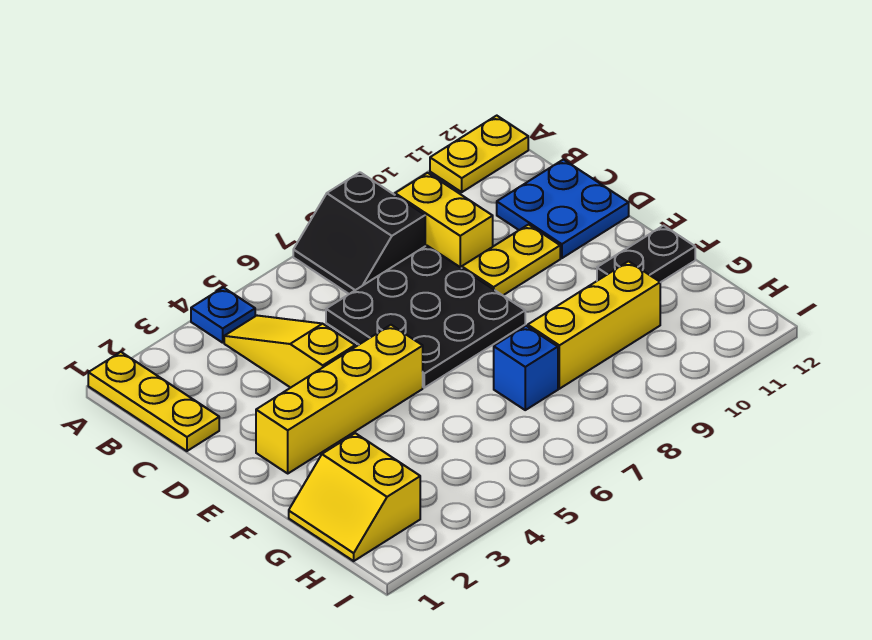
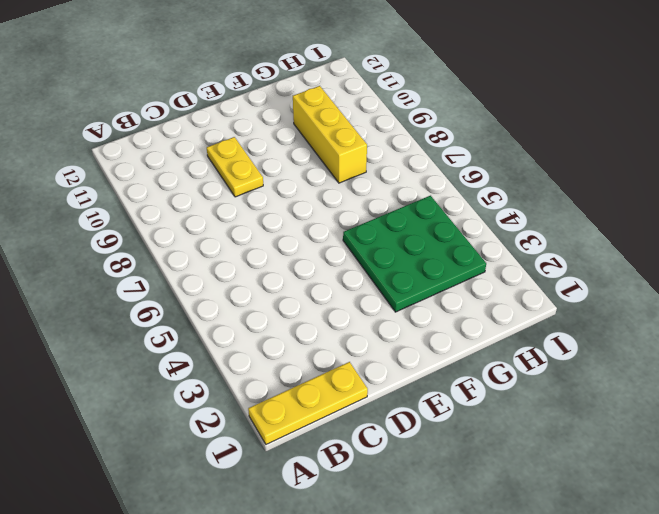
green plate F3:H5 level 1 -> none
none -> blue plate A4 level 1
none -> black slope A7:B8 level 1 top 8
none -> yellow plate A11:A12 level 1

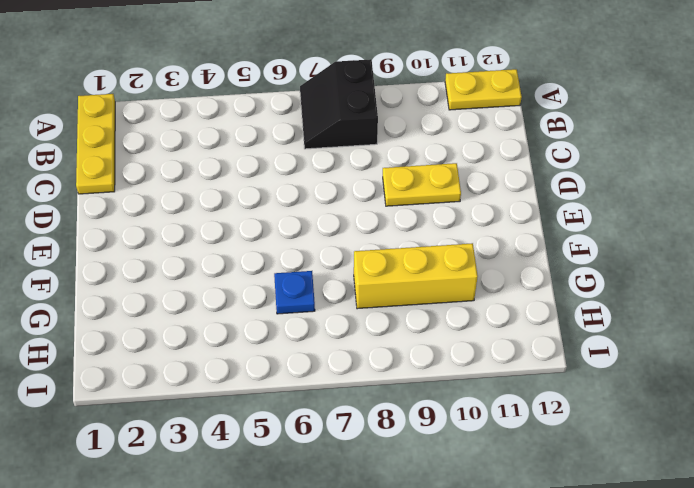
blue plate G6 level 1 -> blue plate A4 level 1
none -> yellow slope B4:D4 level 1 top D
none -> yellow brick B9:C9 level 1
none -> black plate C6:E8 level 1

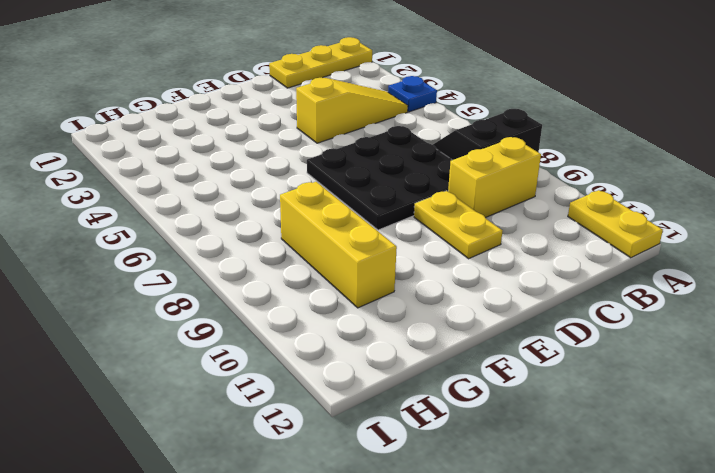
none -> blue plate C11:D12 level 1
none -> yellow brick E2:E5 level 1
none -> black plate F11:F12 level 1

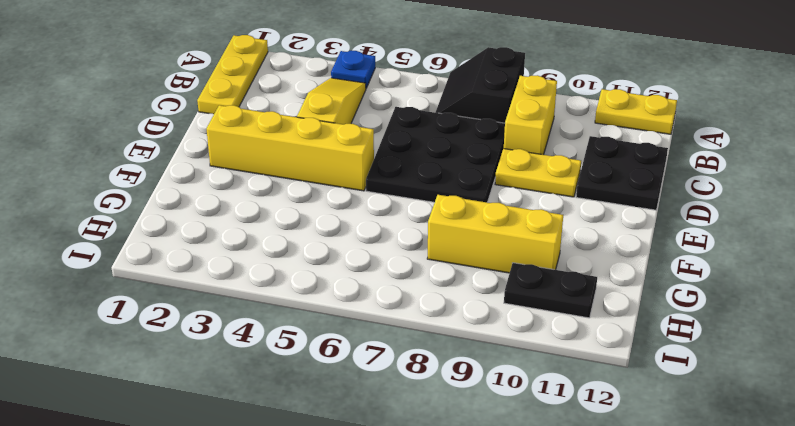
black plate C11:D12 level 1 -> blue plate C11:D12 level 1
black plate H10:H11 level 1 -> black plate F11:F12 level 1
none -> yellow slope G1:H2 level 1 top 2
none -> blue brick G7 level 1

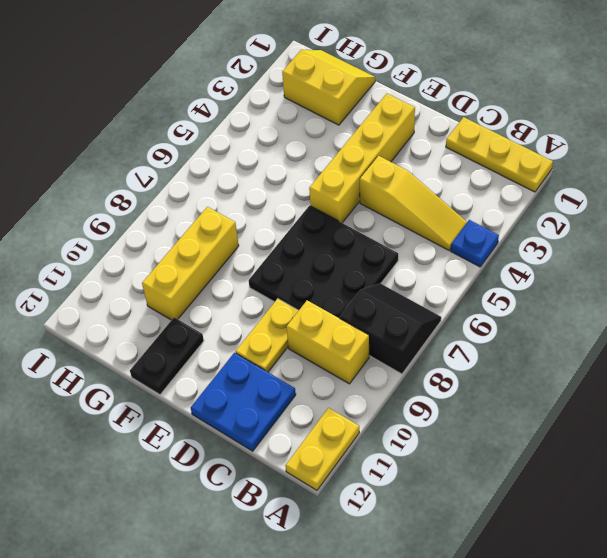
none -> blue brick G7 level 1

